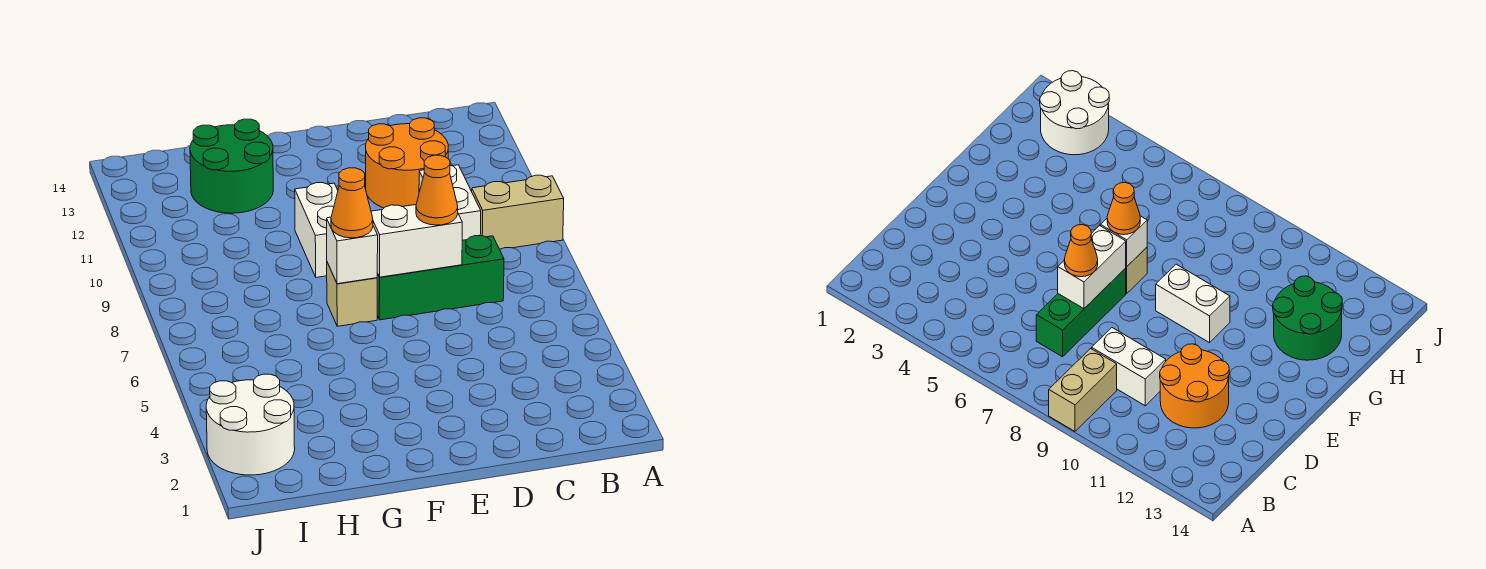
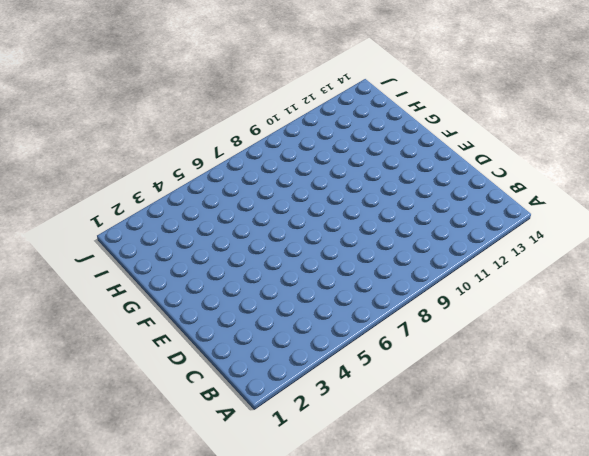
none -> tan brick A9:B9 level 1
none -> green brick C7:E7 level 1
none -> white brick C9:C10 level 1

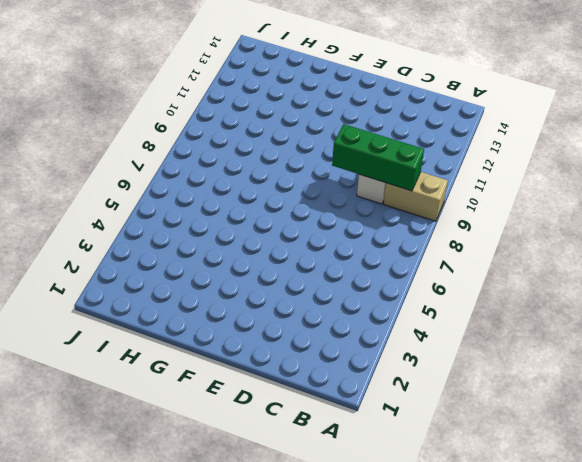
green brick B9:D9 level 2 -> green brick C7:E7 level 1
none -> orange round brick C11:D12 level 1
none -> tan brick F7 level 1
none -> white brick F9:F10 level 1

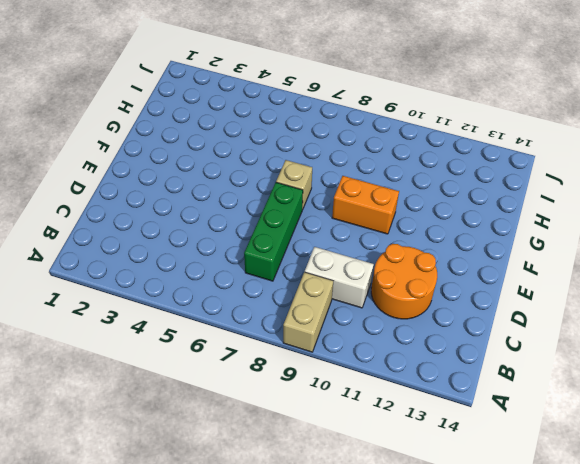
orange brick F9:F10 level 1 -> white brick F9:F10 level 1
none -> green round brick G12:H13 level 1
none -> white round brick I2:J3 level 1
none -> white brick D7:E7 level 2

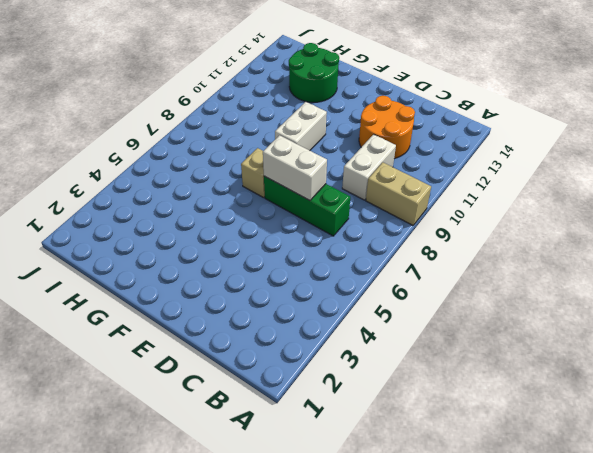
none -> white round brick I2:J3 level 1
none -> white brick F7 level 2
none -> orange cone D7 level 3

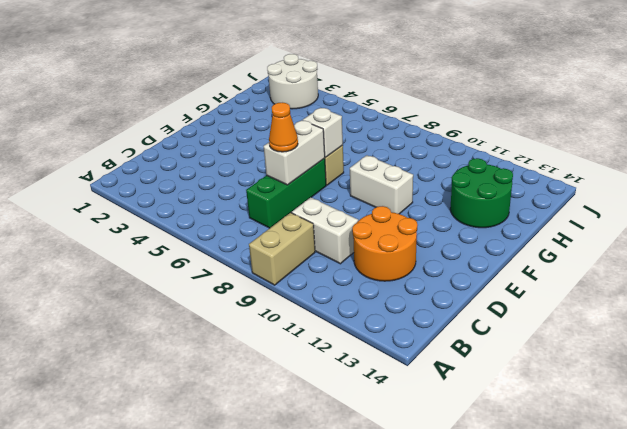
none -> orange cone F7 level 3

